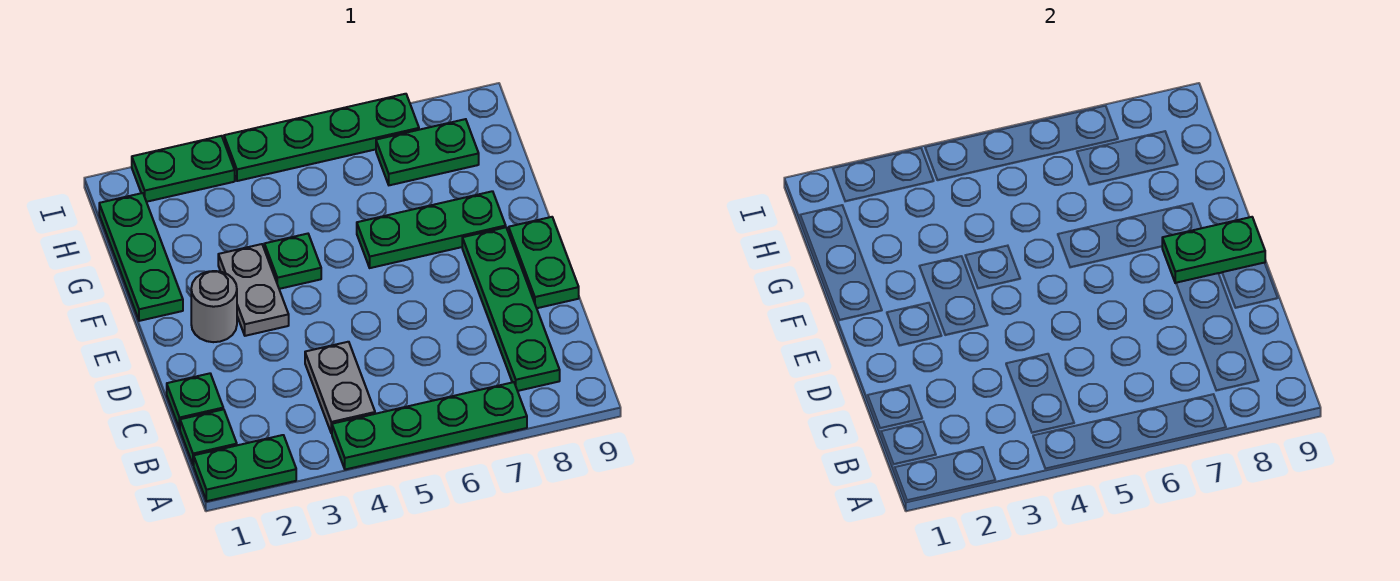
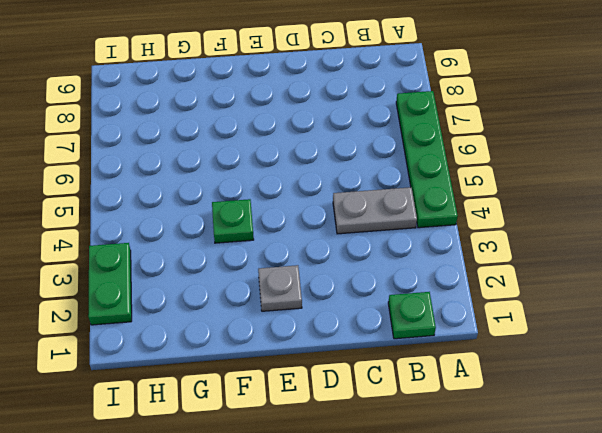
grey plate E2 level 1 -> grey round brick E2 level 1
none -> green plate A1:A2 level 1
none -> green plate B8:E8 level 1
none -> green plate C1 level 1

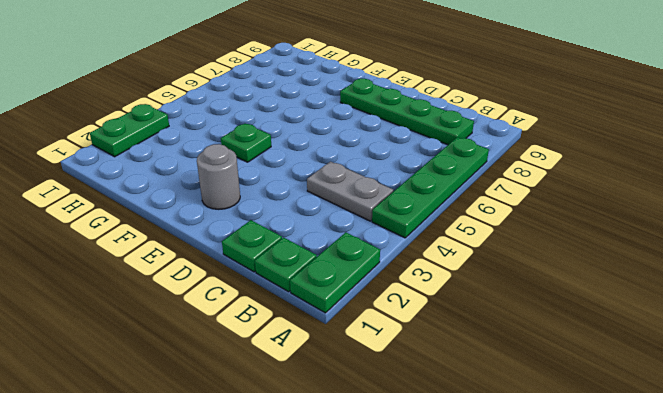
none -> green plate D9:E9 level 1
none -> grey plate E3:F3 level 1
none -> green plate F1:H1 level 1

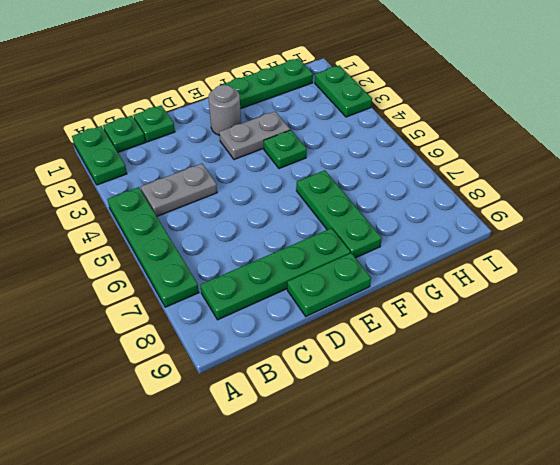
none -> green plate H7:H8 level 1
none -> green plate I4:I7 level 1
none -> green plate E8:E9 level 2

